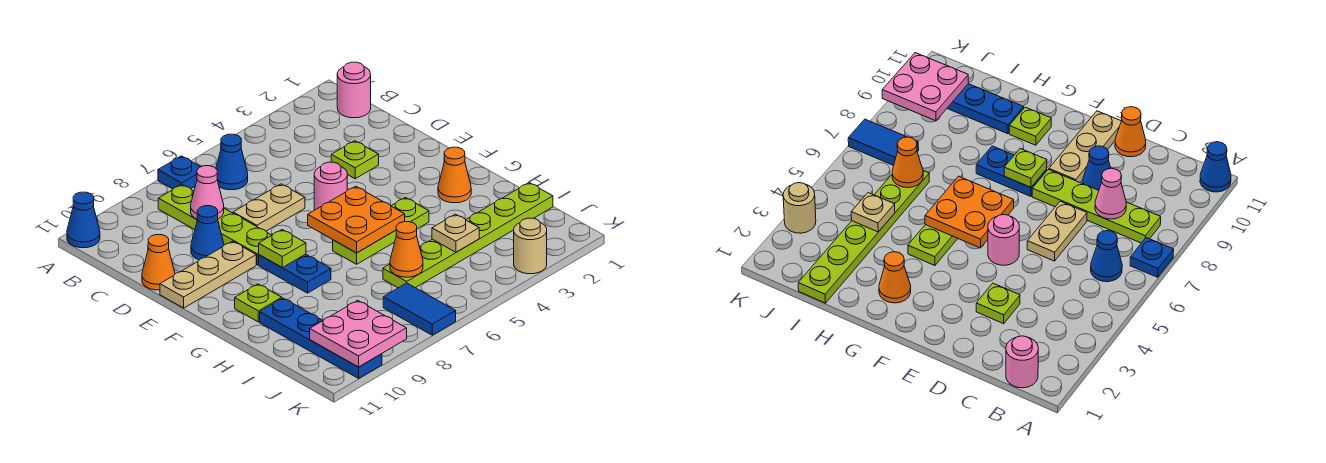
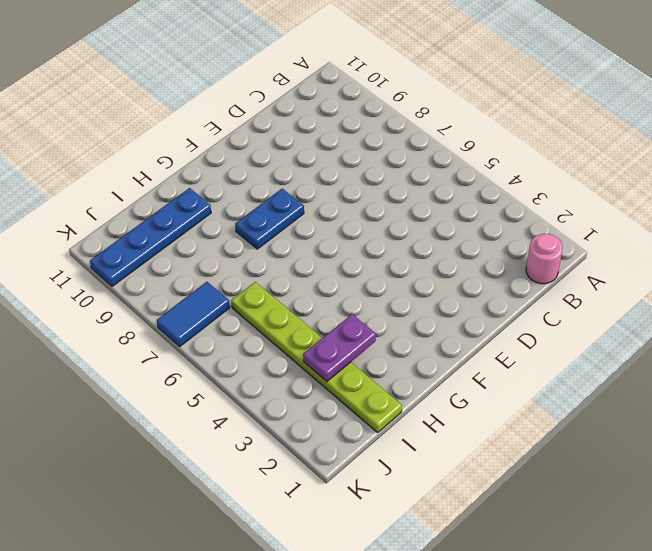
purple plate H3:I3 level 2 -> none
none -> blue plate A7 level 1
none -> blue cone A11 level 1
none -> blue cone B6 level 1

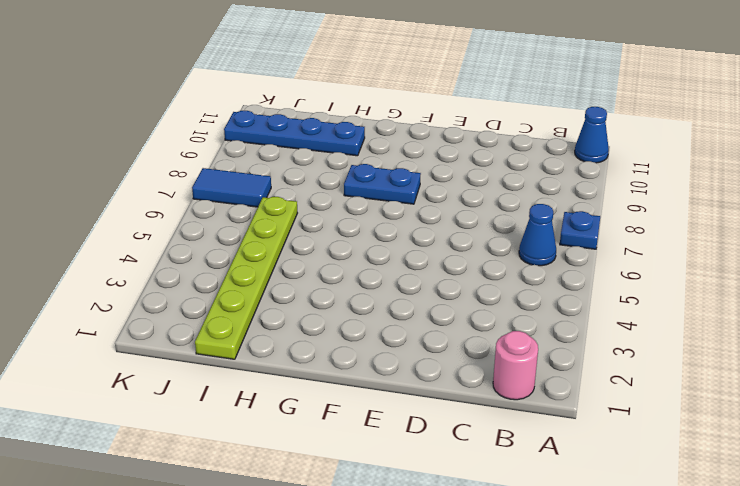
none -> lime plate B8:E8 level 1
none -> lime plate D3 level 1
none -> tan plate D6:D7 level 1

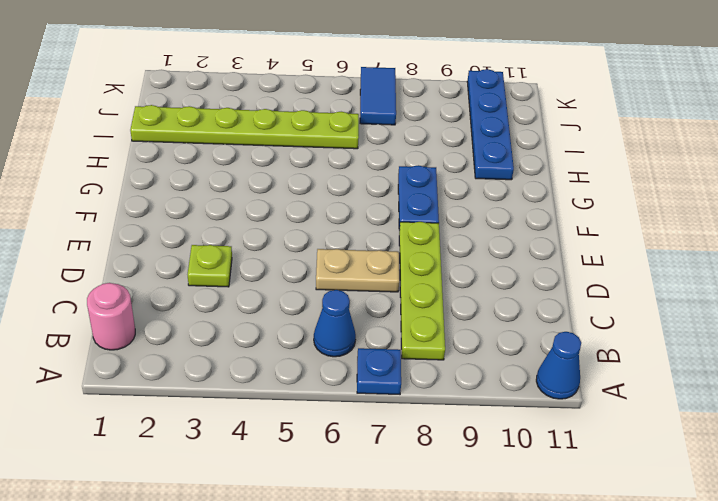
none -> blue cone D9 level 1
none -> orange cone D11 level 1
none -> pink round brick E5 level 1

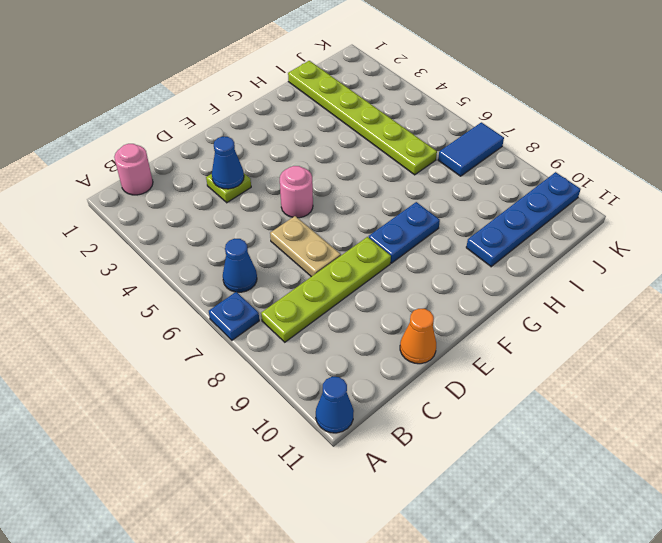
blue cone D3 level 2 -> blue cone D9 level 1
none -> tan plate E9:E11 level 1
none -> orange cone G2 level 1
none -> lime plate G4:G6 level 1

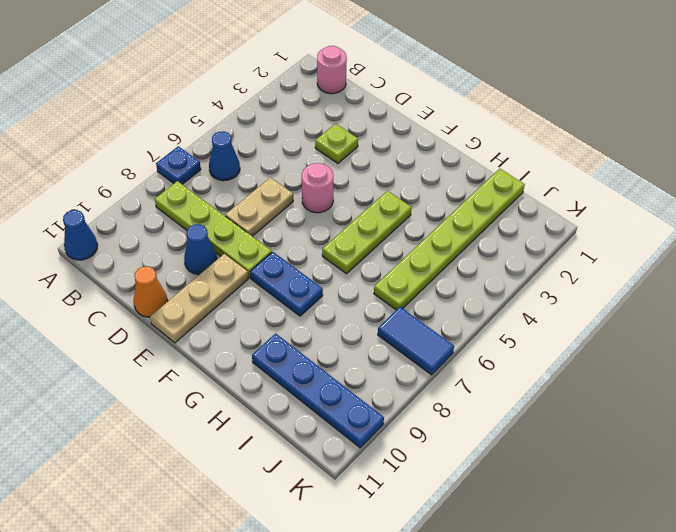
none -> orange cone G2 level 1
none -> lime plate G10 level 1
none -> tan round brick K3 level 1

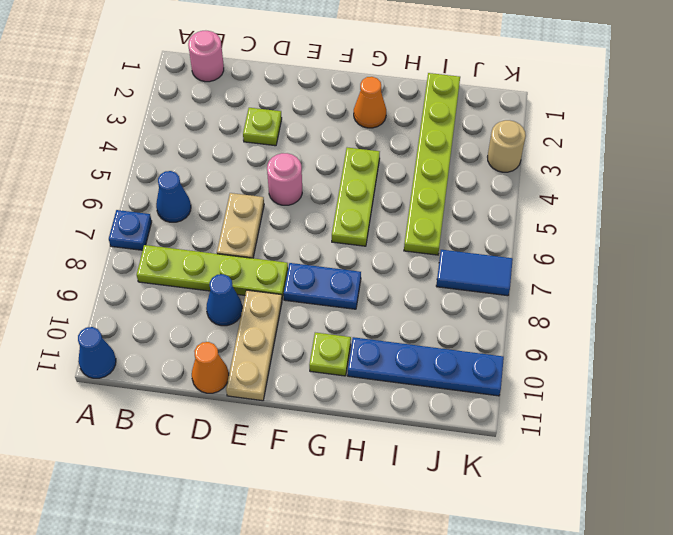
none -> pink cone C8 level 2
none -> orange plate F5:G6 level 2
none -> lime plate F8 level 2

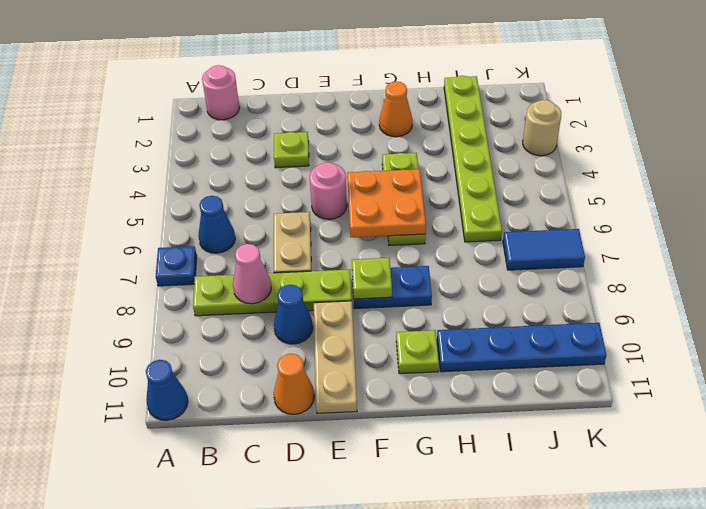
none -> tan plate I4 level 2
none -> orange cone I6 level 2
none -> pink plate J9:K10 level 2

